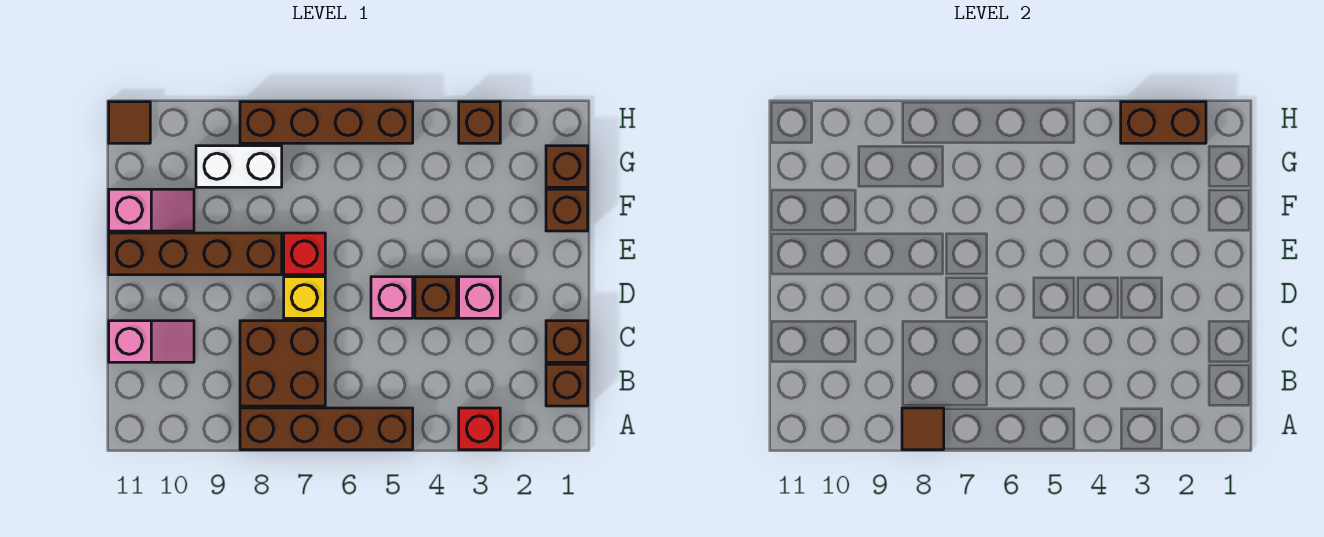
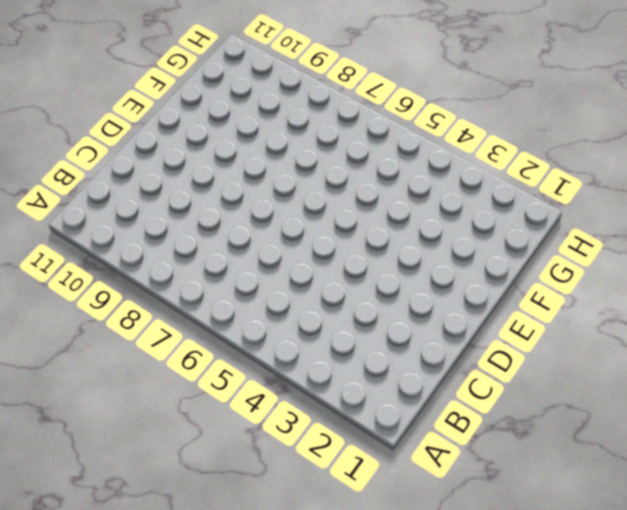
none -> red brick A3 level 1
none -> brown brick A5:A8 level 1
none -> brown brick B1 level 1

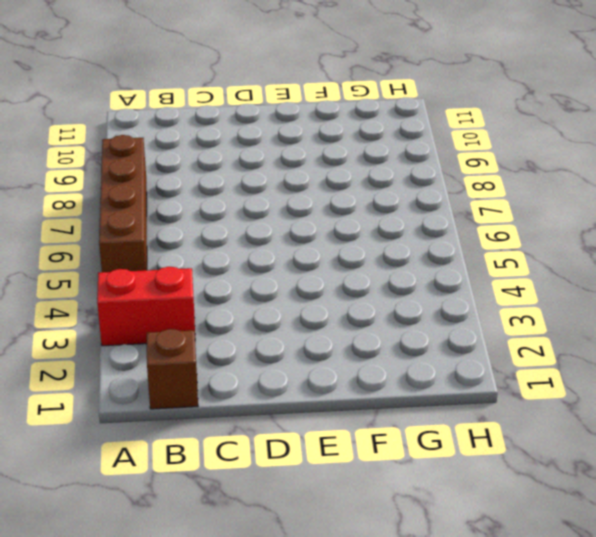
red brick A3:B3 level 1 -> red brick A3 level 1
none -> brown brick B7:C8 level 1
none -> brown brick C1 level 1
none -> pink slope C10:C11 level 1 top 11

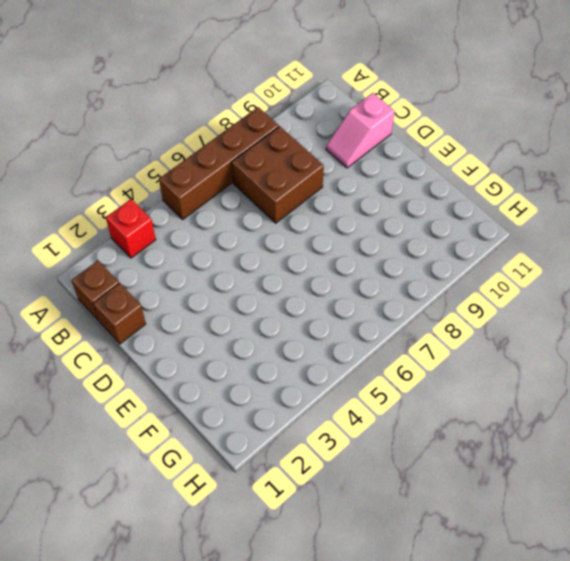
none -> pink brick D3 level 1
none -> brown brick D4 level 1
none -> pink brick D5 level 1

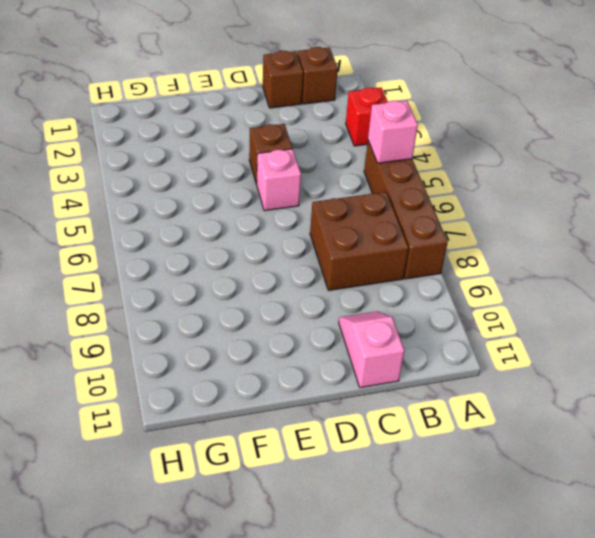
pink brick A5 level 2 -> pink brick D3 level 1
none -> yellow brick D7 level 1
none -> red brick E7 level 1
none -> brown brick E8:E11 level 1

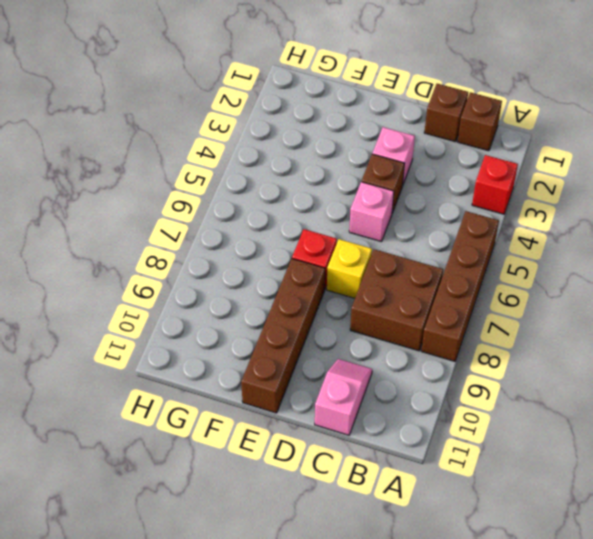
none -> brown brick F1 level 1
none -> pink slope F10:F11 level 1 top 11
none -> brown brick G1 level 1

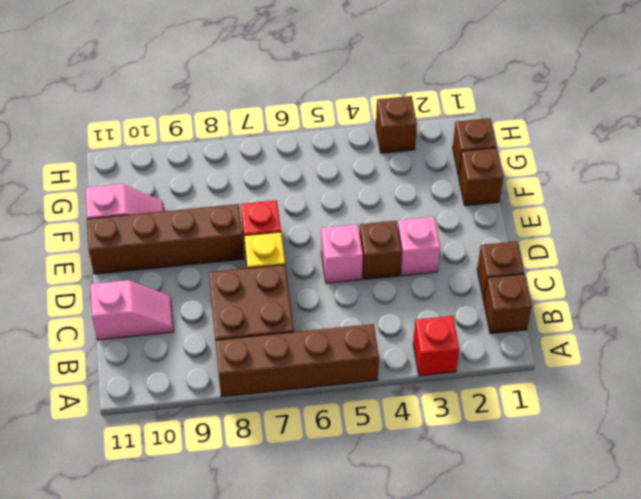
none -> white brick G8:G9 level 1
none -> brown brick H5:H8 level 1
none -> brown tile H11 level 1

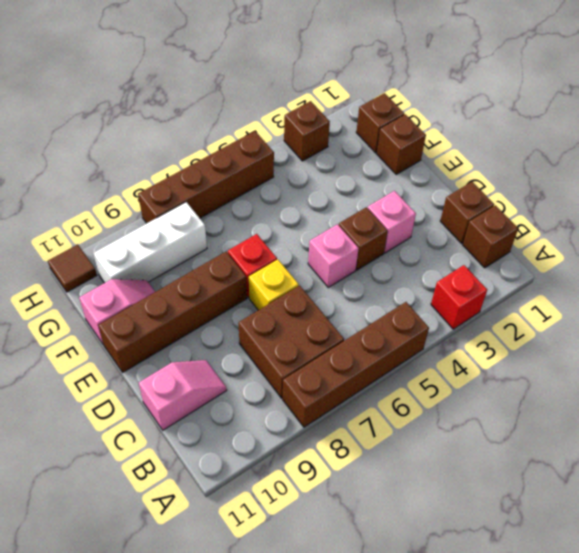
white brick G8:G10 level 1 -> white brick G8:G9 level 1
none -> brown tile A8 level 2
none -> brown brick H2:H3 level 2

